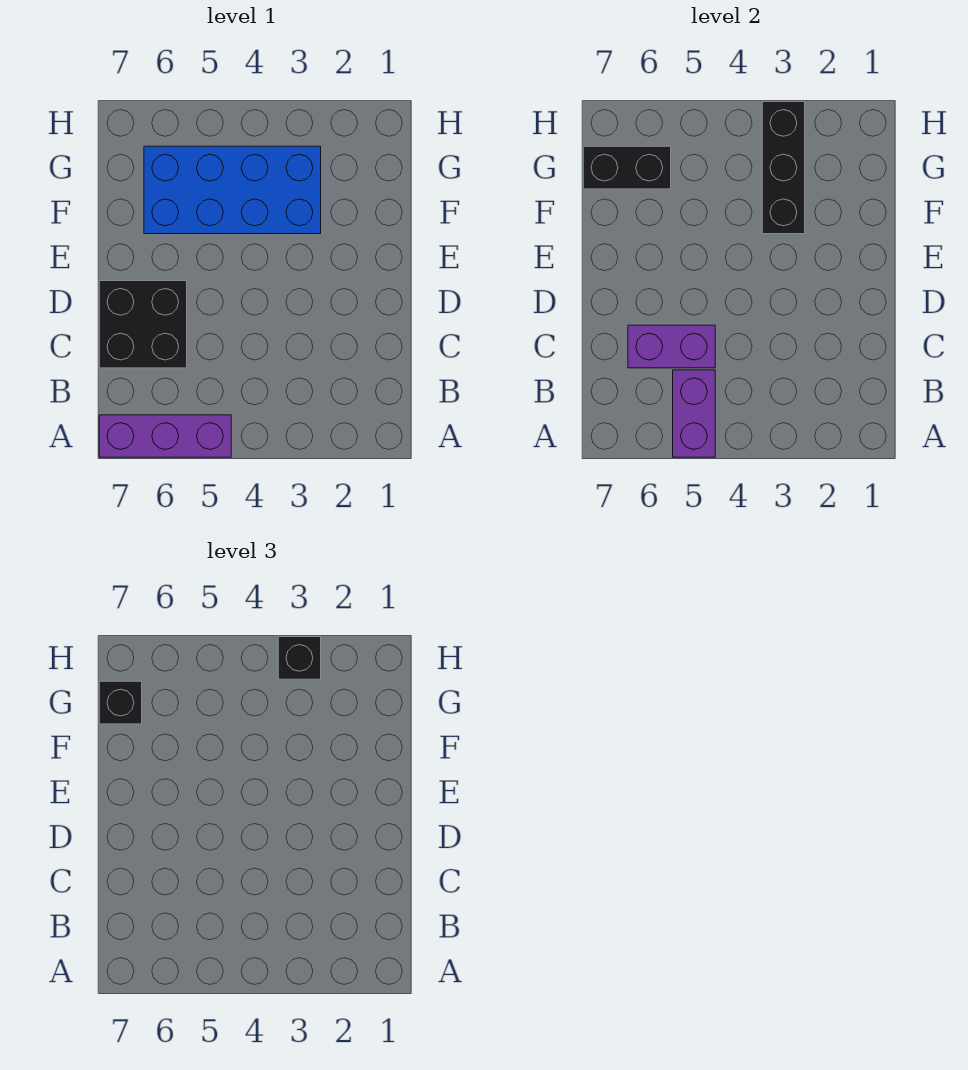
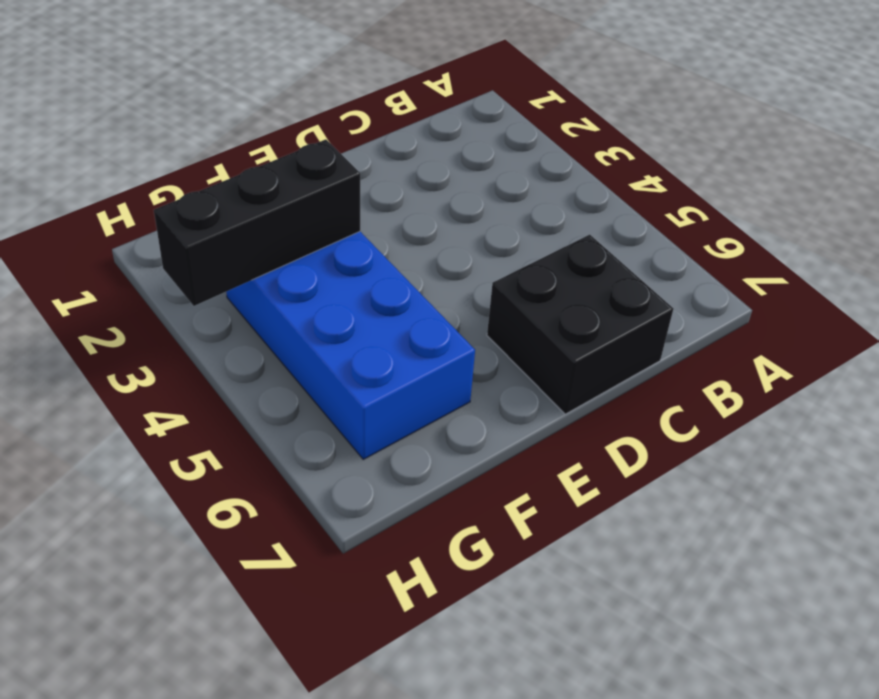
none -> purple brick A5:A7 level 1
none -> purple brick A5:B5 level 2

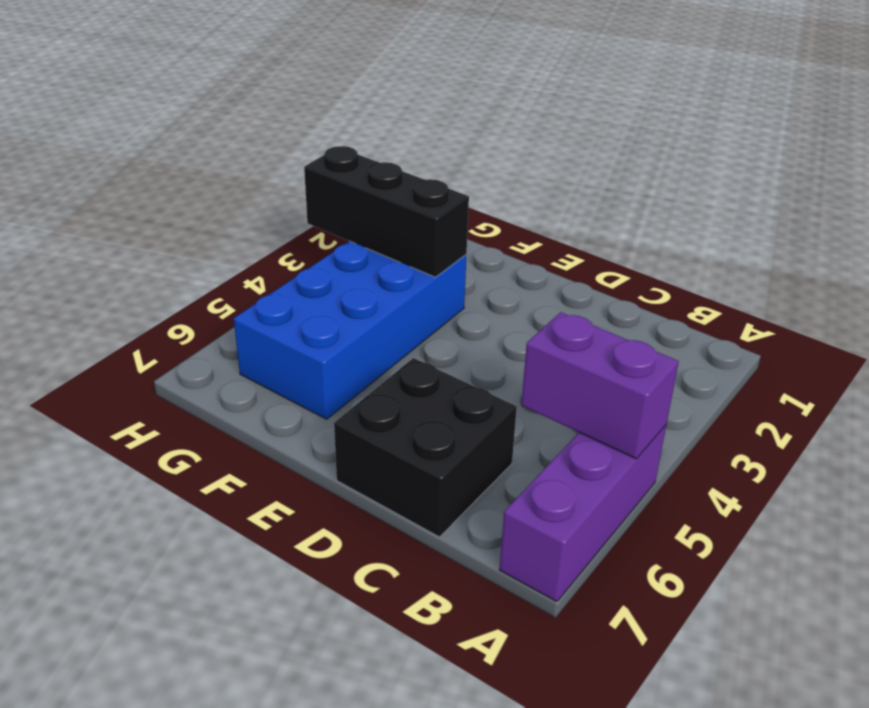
none -> purple brick C5:C6 level 2
none -> black brick G6:G7 level 2

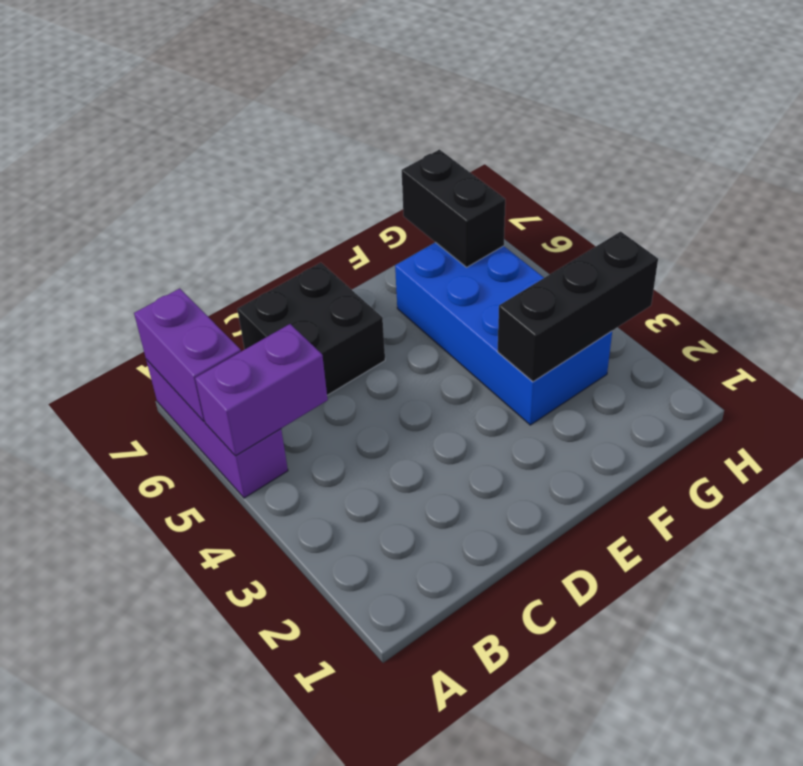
purple brick A6:A7 level 2 -> purple brick C5:C6 level 2
none -> black brick G7 level 3
none -> black brick H3 level 3

